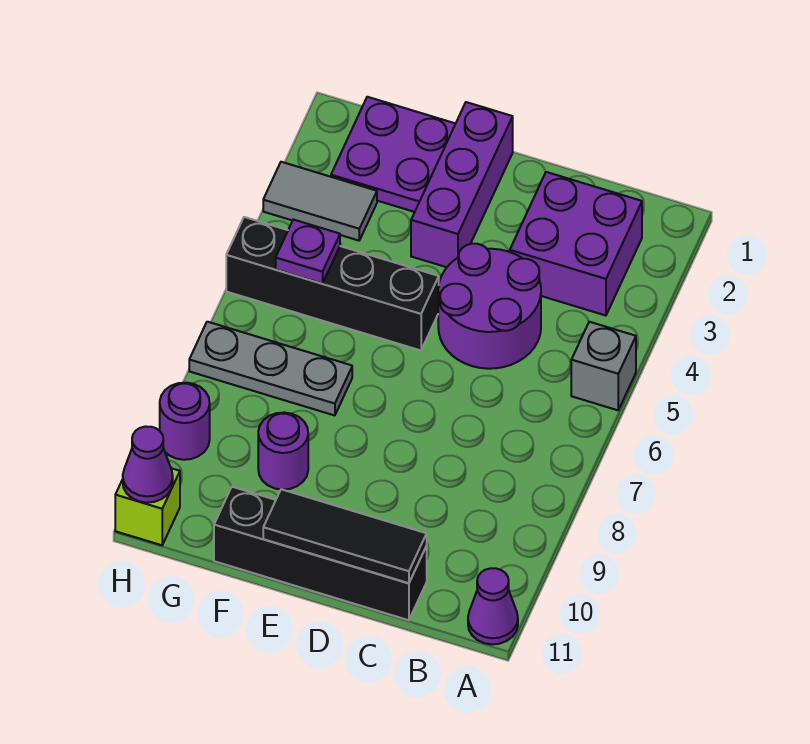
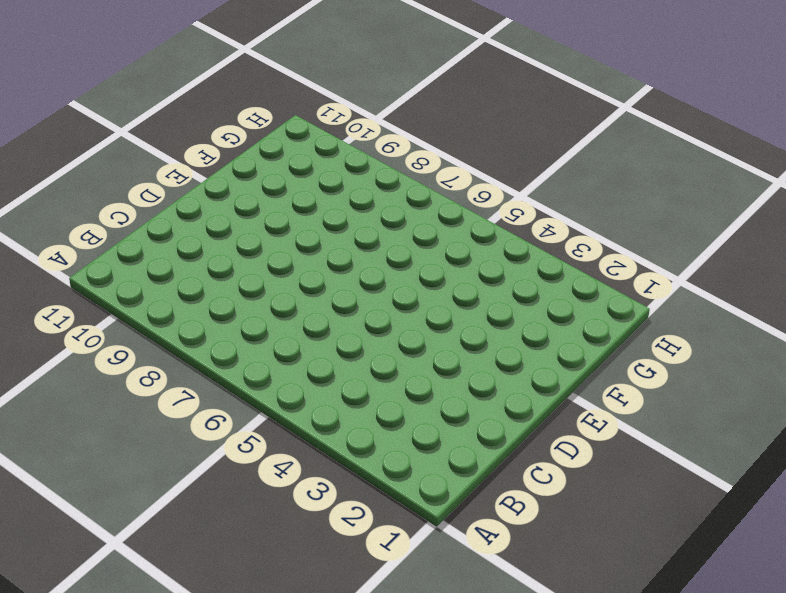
none -> grey brick A5 level 1
none -> purple cone A11 level 1
none -> purple brick B2:C3 level 1

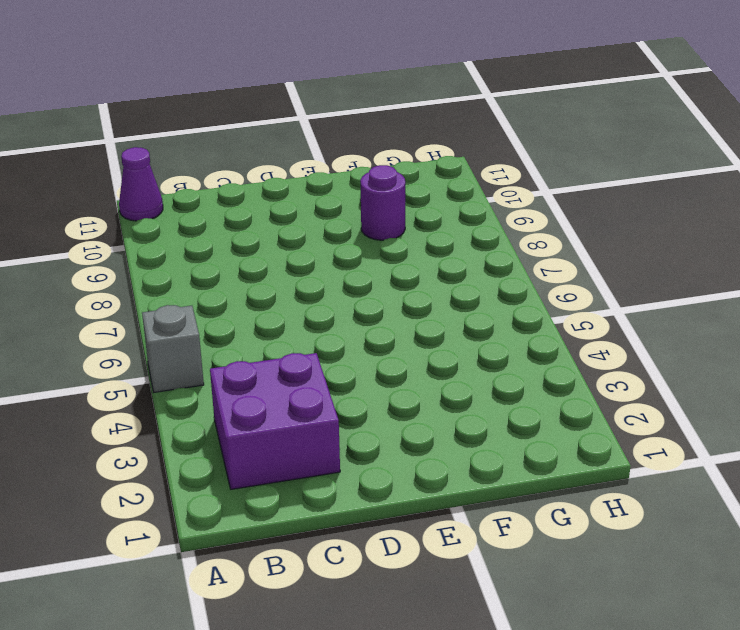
none -> purple round brick C4:D5 level 1
none -> black brick C11:F11 level 1
none -> purple brick E1:E3 level 1

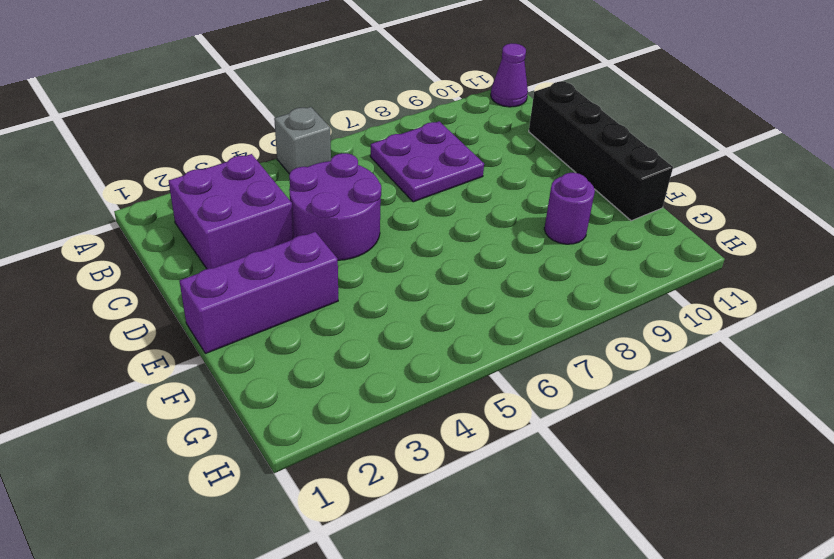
purple plate B7:C8 level 1 -> purple plate F1:G2 level 1
none -> black brick E5:H5 level 1
none -> grey plate F7:H7 level 1
none -> grey tile G3:H3 level 1

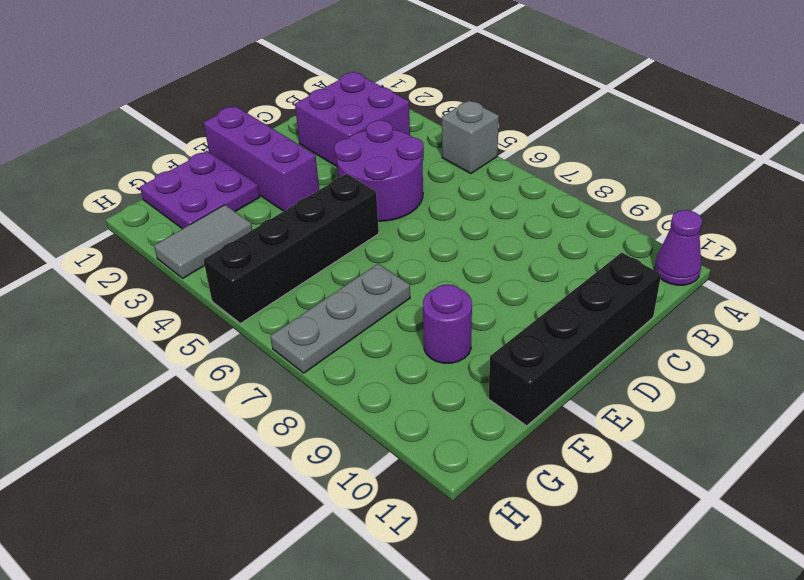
none -> purple round brick H9 level 1
none -> lime brick H11 level 1
none -> black tile C11:E11 level 2

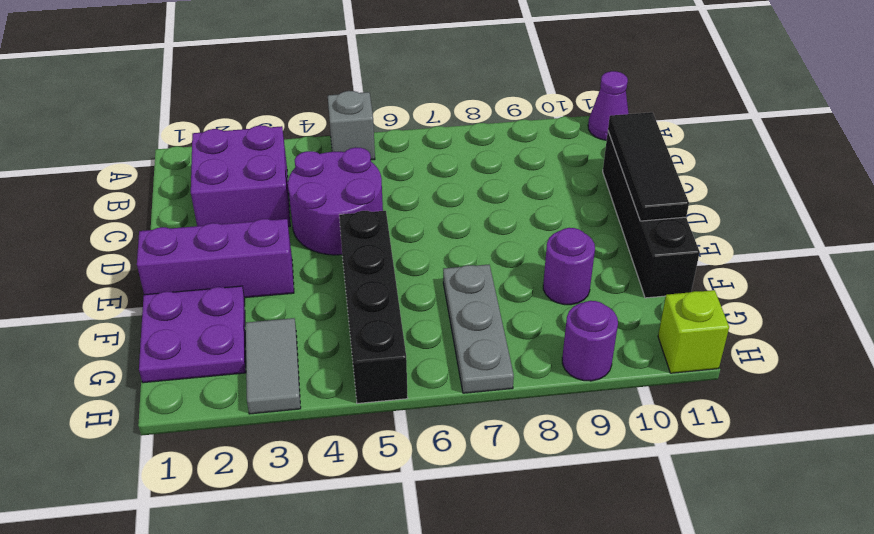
none -> purple plate G5 level 2
none -> purple cone H11 level 2

